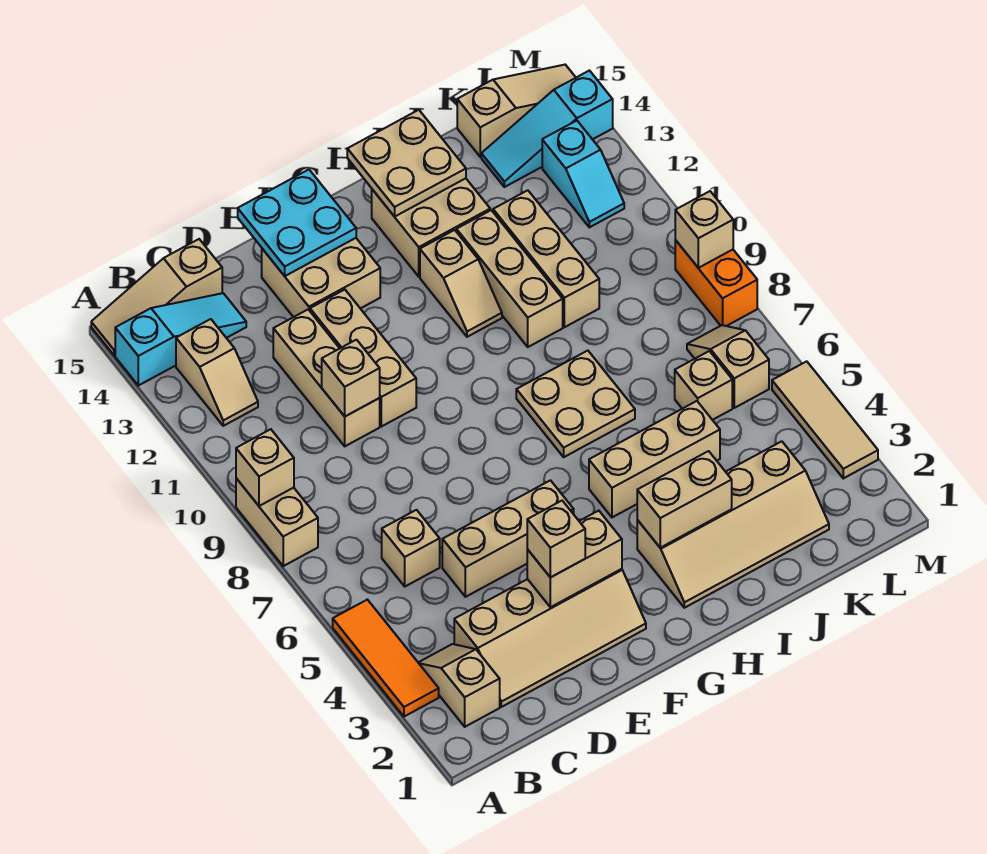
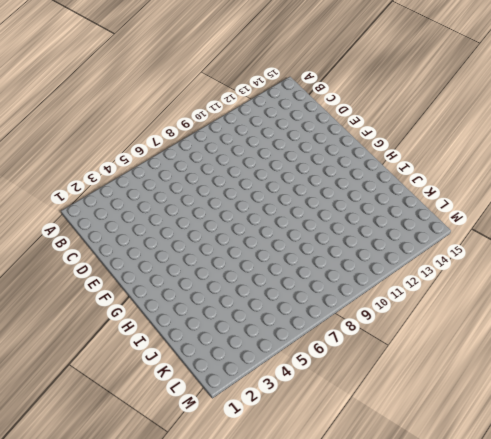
none -> orange tile A3:A5 level 1
none -> tan brick A8:A9 level 1
none -> cyan slope A14:C14 level 1 top A
none -> tan slope A15:C15 level 1 top C

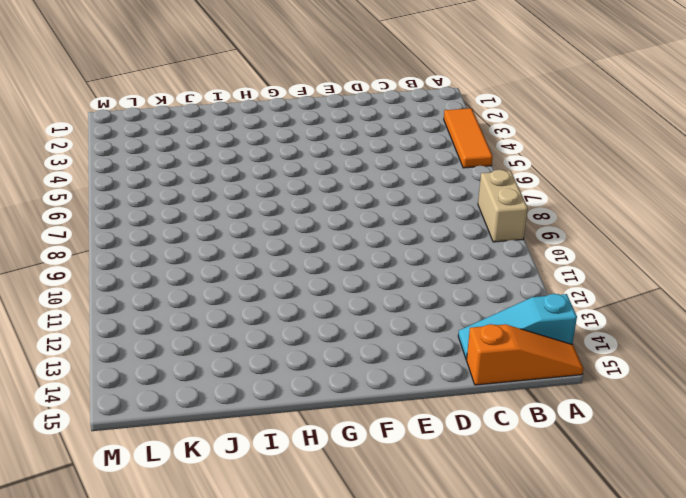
orange slope A15:C15 level 1 top C -> tan slope A15:C15 level 1 top C
none -> tan slope B2:B3 level 1 top 2
none -> tan slope B12:B13 level 1 top 13
none -> tan slope C2:F3 level 1 top 3
none -> tan brick C6 level 1

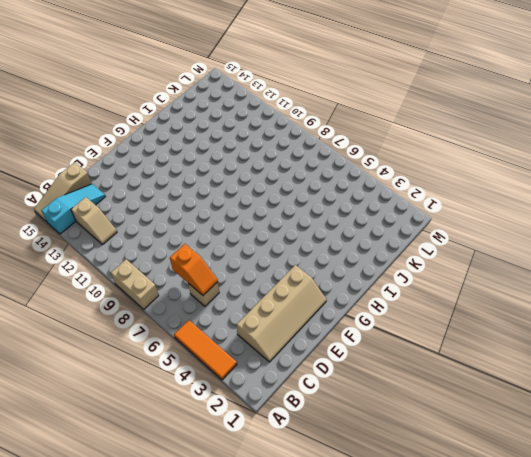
orange slope C6:C7 level 2 top 7 -> none
none -> tan slope B2:B3 level 1 top 2
none -> tan brick D5:F5 level 1
none -> tan brick D10:D12 level 1
none -> tan brick E10:E12 level 1

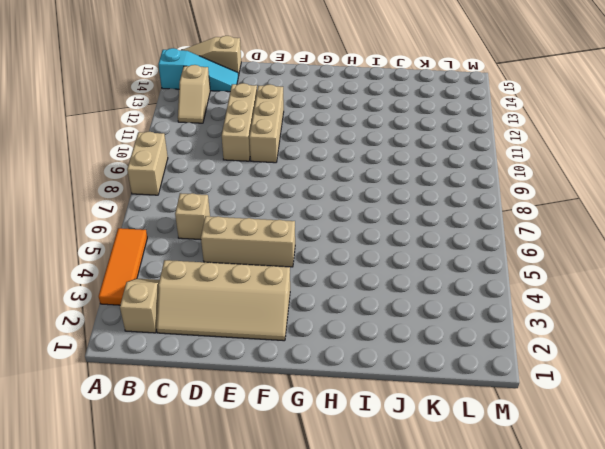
none -> tan brick E13:F14 level 1
none -> tan slope H2:K3 level 1 top 3
none -> tan brick H5:J5 level 1
none -> tan plate H7:I8 level 1

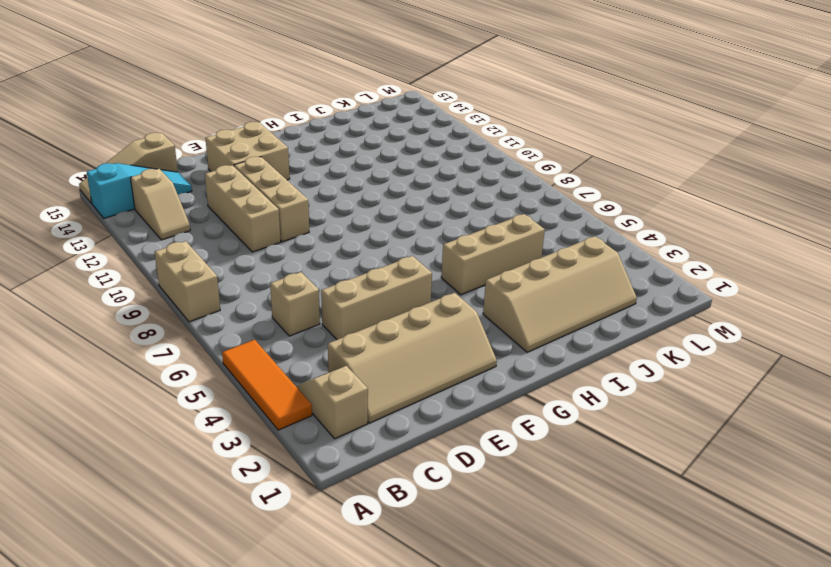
none -> tan plate H7:I8 level 1
none -> tan slope H11:H12 level 1 top 12
none -> tan brick H13:I14 level 1
none -> tan brick I10:I12 level 1

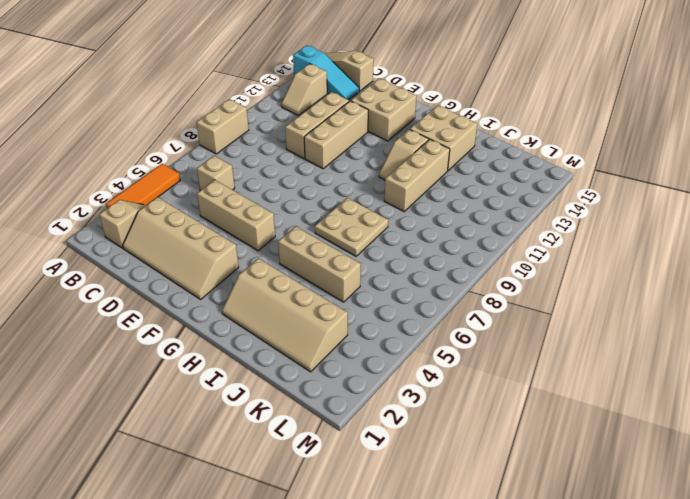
none -> tan brick J10:J12 level 1
none -> tan brick K6 level 1
none -> cyan slope K14:M14 level 1 top M
none -> tan slope K15:M15 level 1 top K

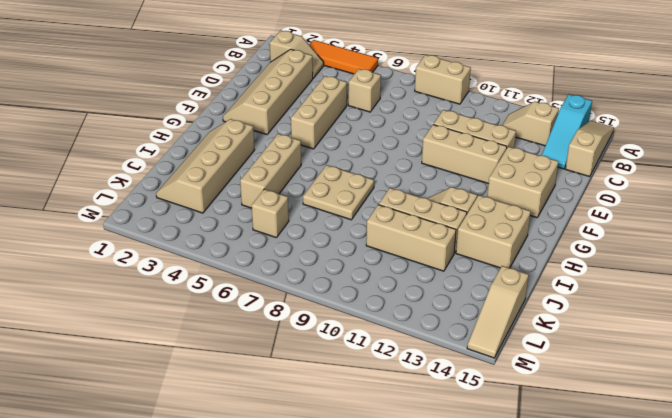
none -> cyan slope K14:M14 level 1 top M
none -> tan slope L6:L7 level 1 top 6
none -> cyan slope L12:L13 level 1 top 13
none -> tan tile M3:M5 level 1

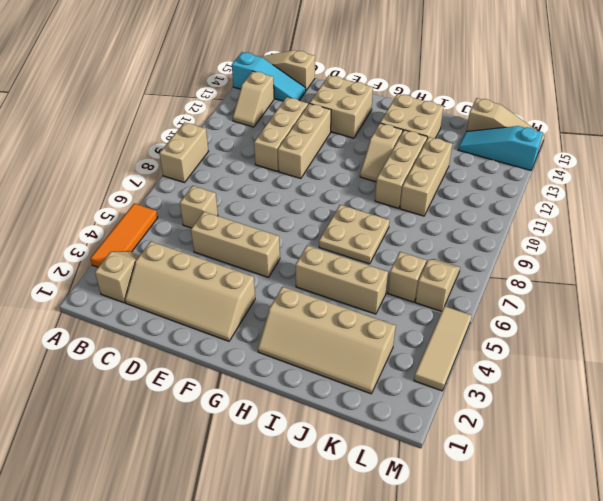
none -> cyan slope L12:L13 level 1 top 13
none -> orange brick M8:M9 level 1
none -> tan brick A9 level 2
none -> tan brick D10 level 2

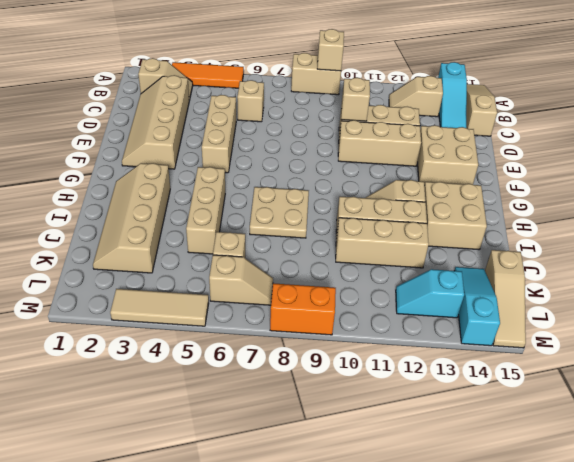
none -> tan brick E3:F3 level 2
none -> cyan plate E14:F15 level 2
none -> tan brick H3:I3 level 2
none -> tan plate H14:I15 level 2

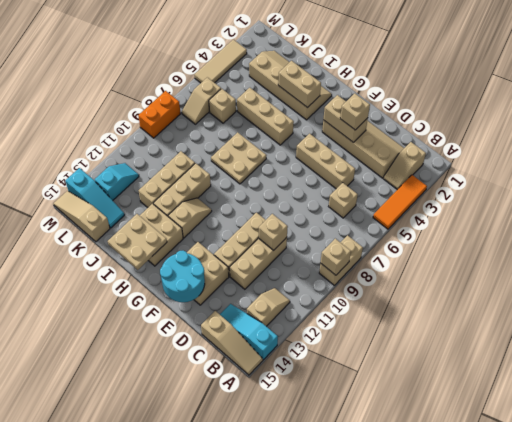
cyan round brick E14:F15 level 2 -> cyan plate E14:F15 level 2
none -> tan brick M9 level 2

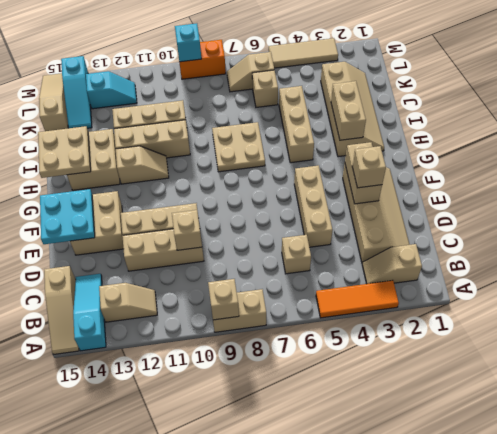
cyan brick M9 level 2 -> tan brick M9 level 2

